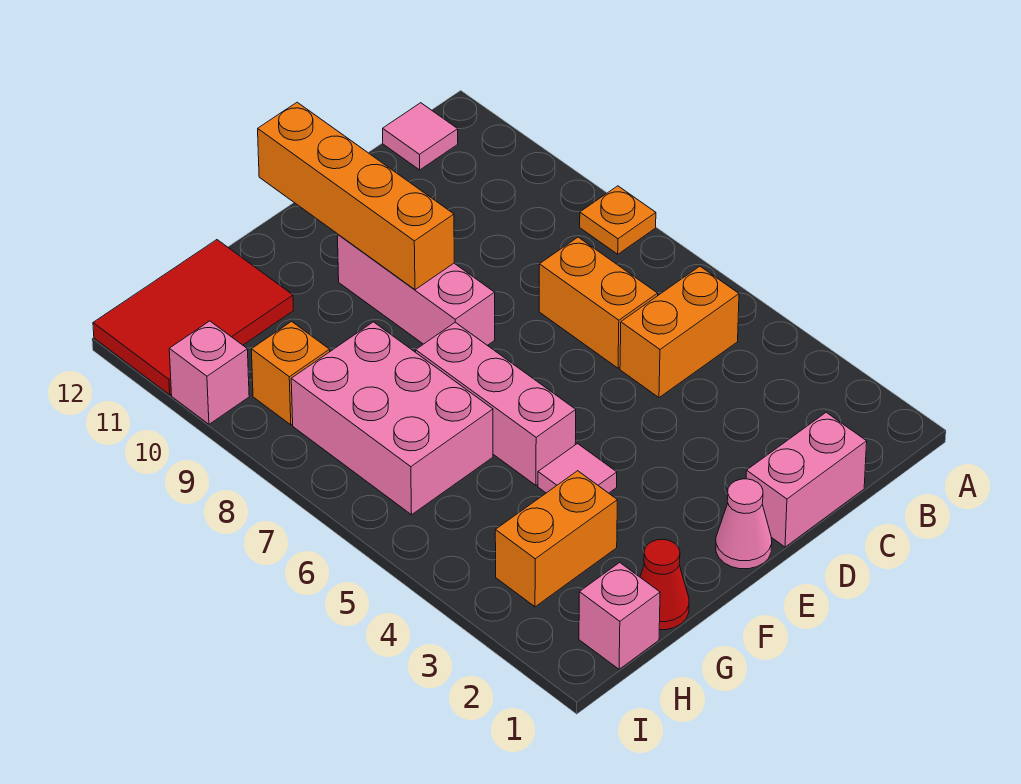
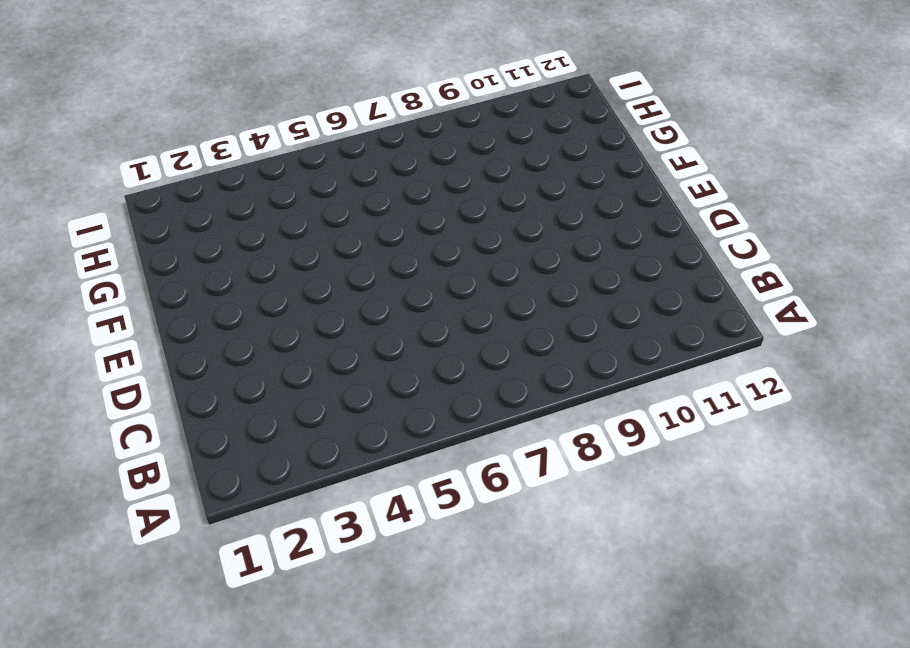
none -> orange plate A8 level 1
none -> orange brick B5:C5 level 1
none -> pink tile B12 level 1

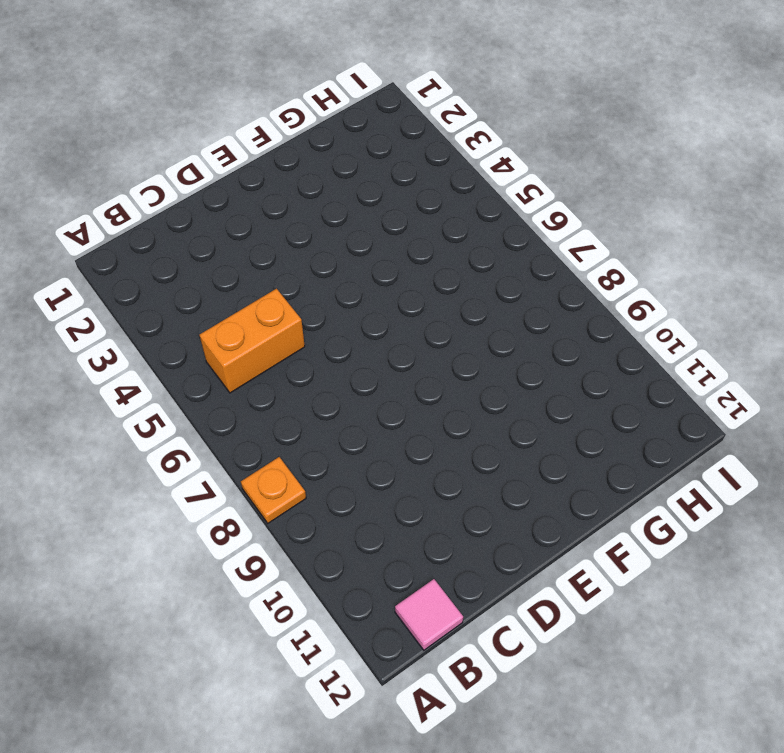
none -> pink brick C1:D1 level 1
none -> orange brick C6:C7 level 1
none -> pink cone E1 level 1

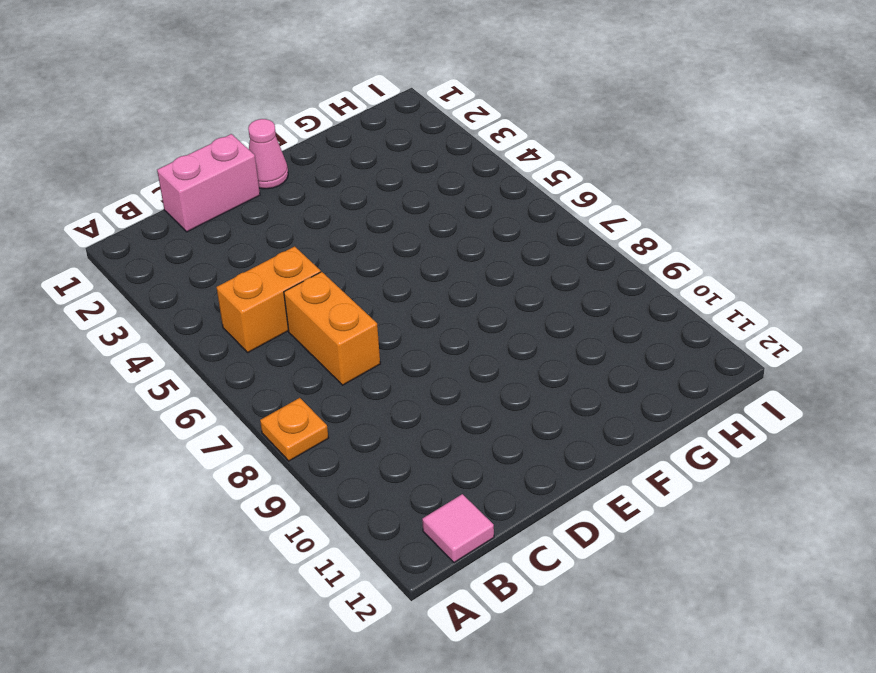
none -> pink brick E8:E10 level 1
none -> pink tile F4 level 1
none -> pink brick F5:F7 level 1

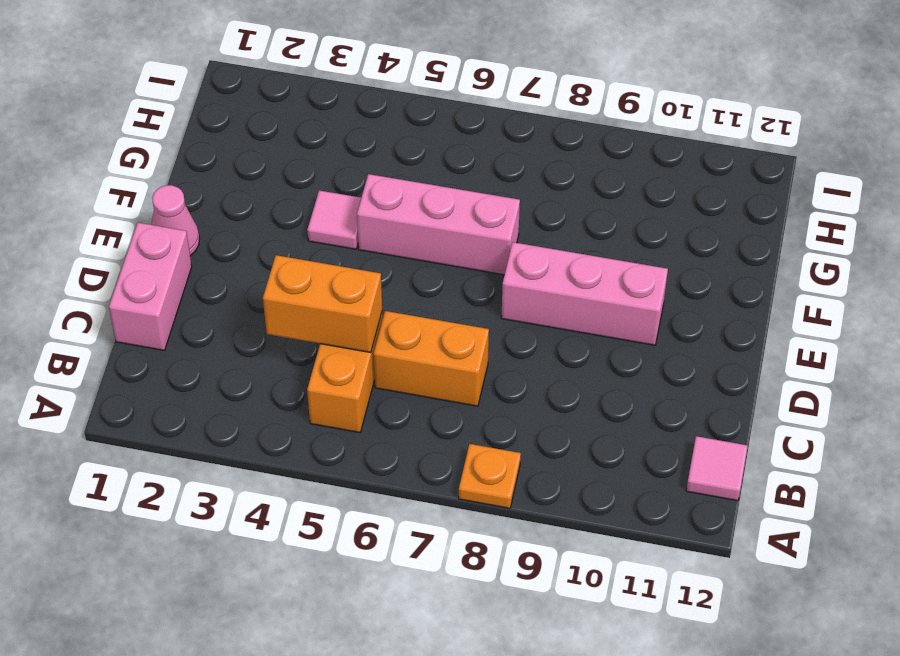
orange brick C4:C5 level 2 -> orange brick G3:H3 level 1
none -> red cone G1 level 1
none -> pink brick G6:H8 level 1
none -> red tile G11:I12 level 1

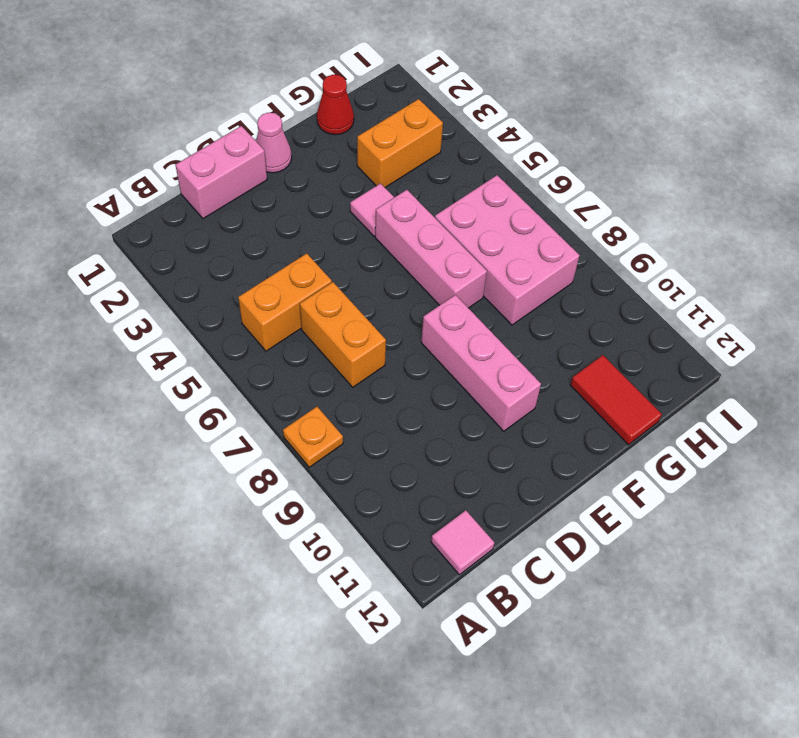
red tile G11:G12 level 1 -> red tile G11:I12 level 1
none -> pink brick H1 level 1
none -> orange brick H9 level 1
none -> pink brick I10 level 1

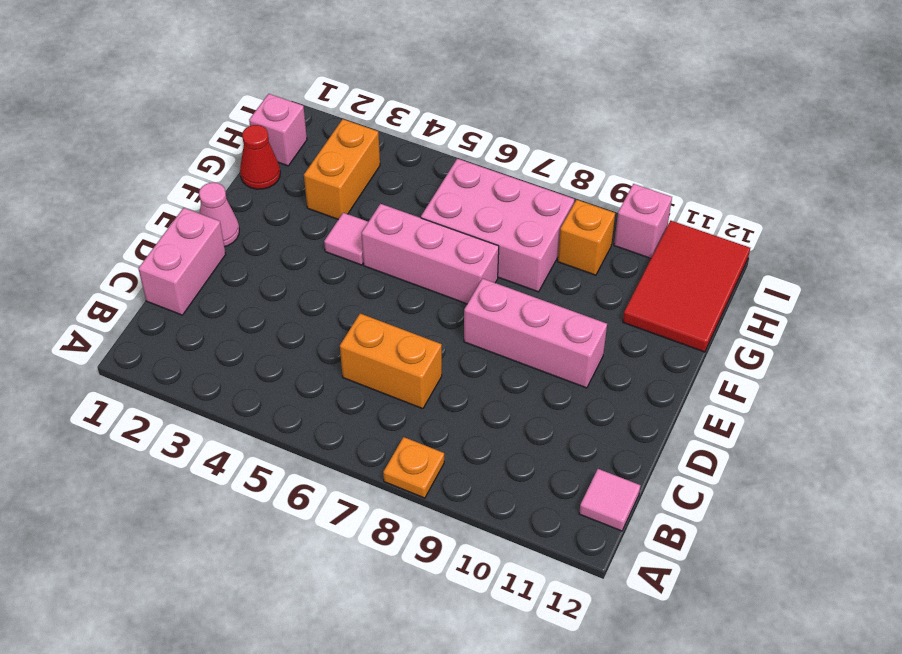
none -> orange brick B5:C5 level 1
none -> orange brick E9:E12 level 2

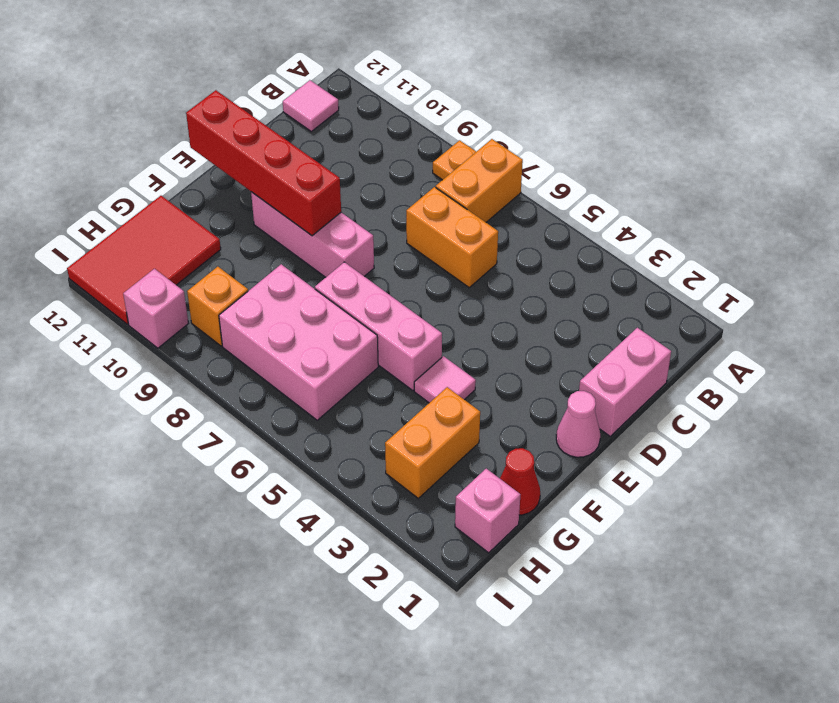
orange brick A7:B7 level 1 -> orange brick B5:C5 level 1
red brick E9:E12 level 2 -> orange brick E9:E12 level 2

